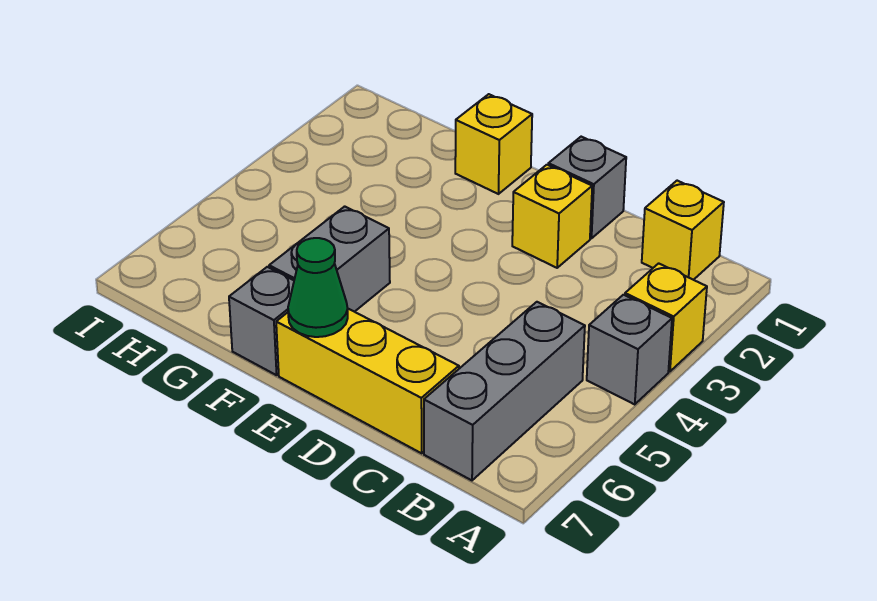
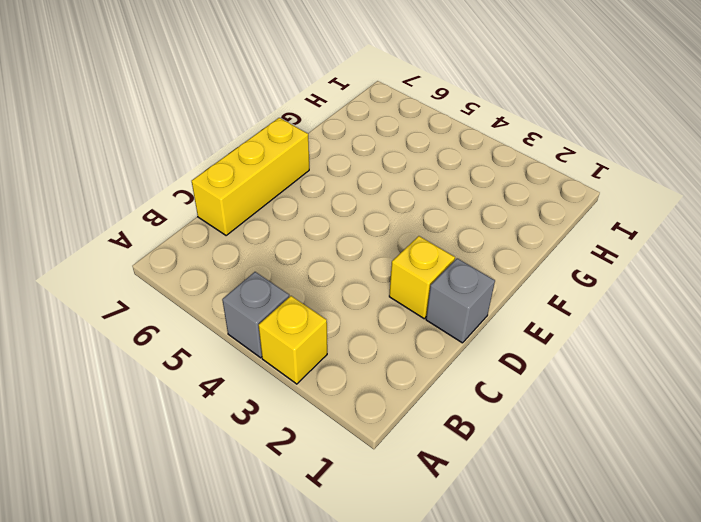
none -> yellow brick B1 level 1
none -> grey brick B5:B7 level 1

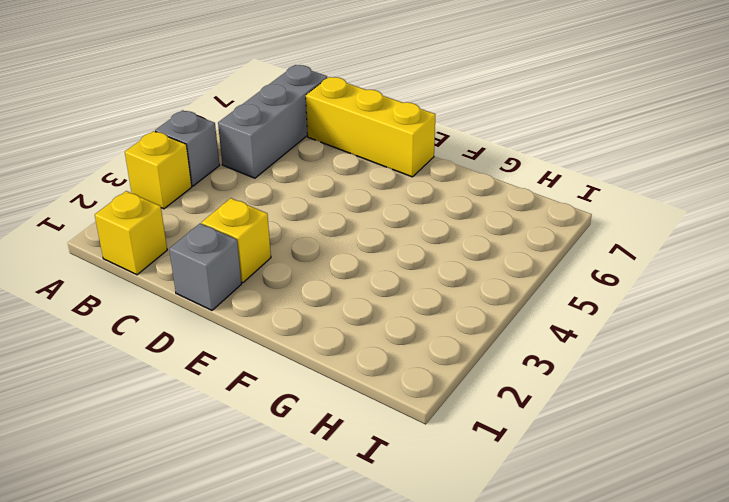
none -> yellow brick F1 level 1
none -> grey brick F5:F6 level 1

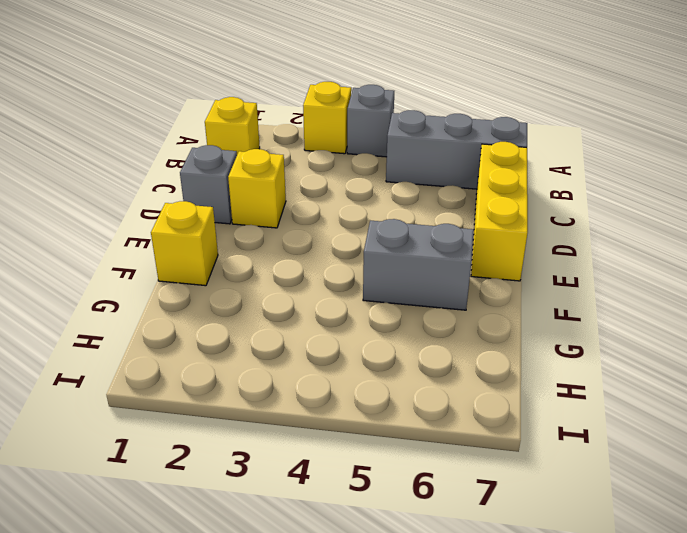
none -> grey brick F7 level 1
none -> green cone E7 level 2

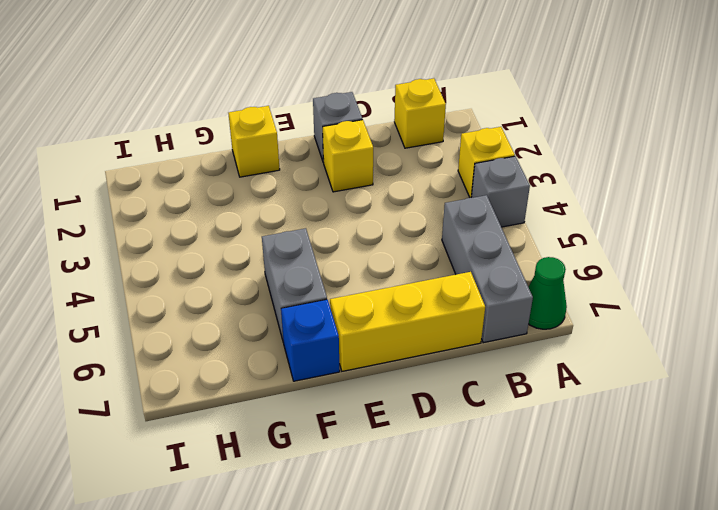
green cone A7 level 1 -> green cone E7 level 2
blue brick F7 level 1 -> grey brick F7 level 1

